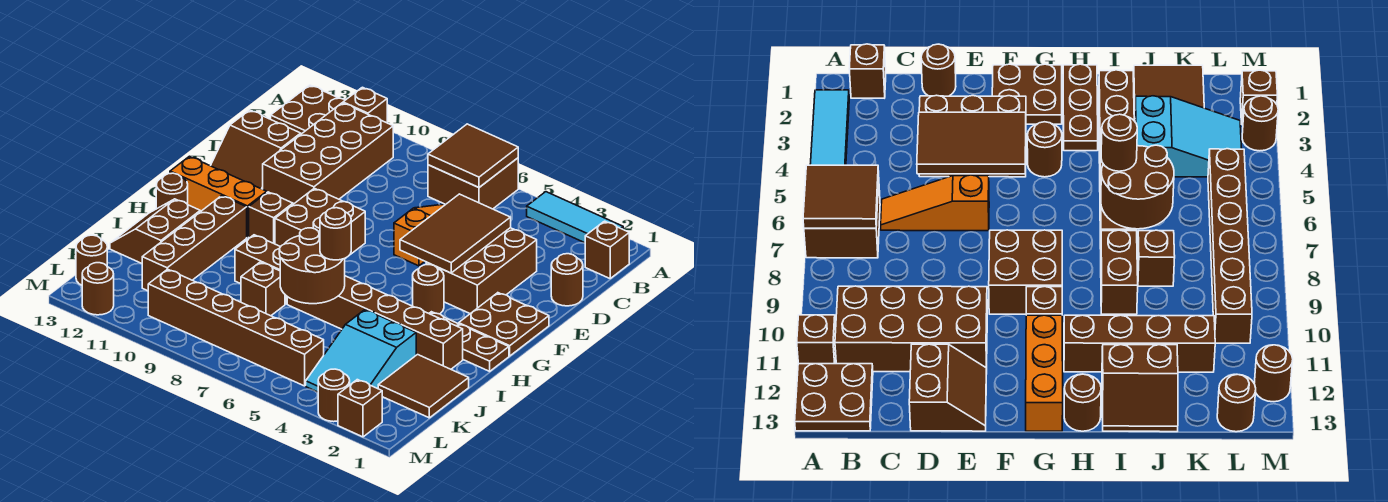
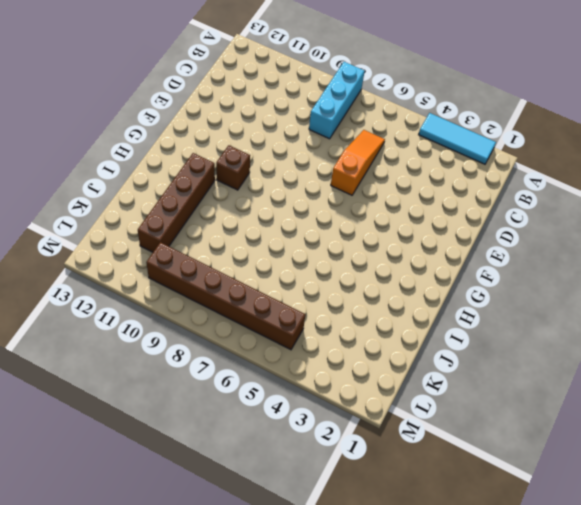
cyan brick A8:C8 level 1 -> none
none -> brown brick A6:B7 level 1
none -> brown brick A11 level 1
none -> brown plate A12:B13 level 1
none -> brown brick B1 level 1

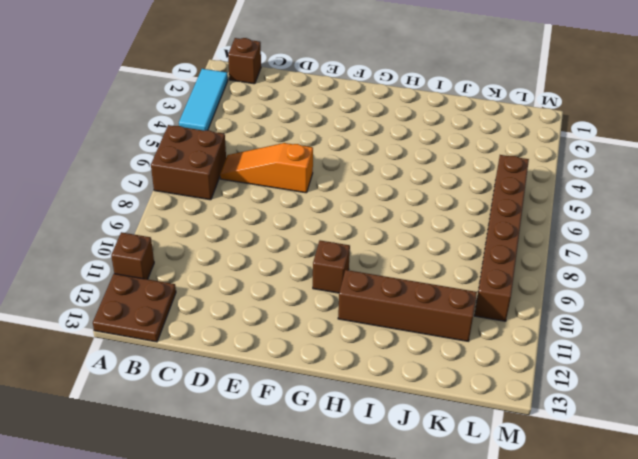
none -> brown brick B10:E11 level 1
none -> brown round brick D1 level 1
none -> brown brick D3:F4 level 1
none -> brown slope D12:E13 level 1 top D

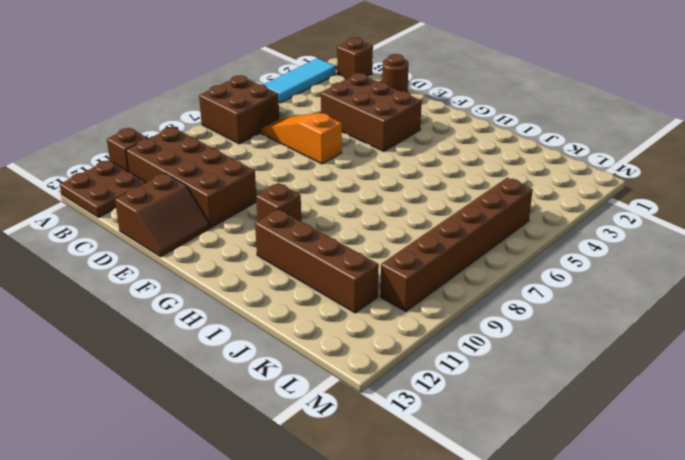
none -> brown plate F1:G2 level 1
none -> brown brick F8:G9 level 1
none -> brown round brick G4 level 1
none -> orange brick G11:G13 level 1

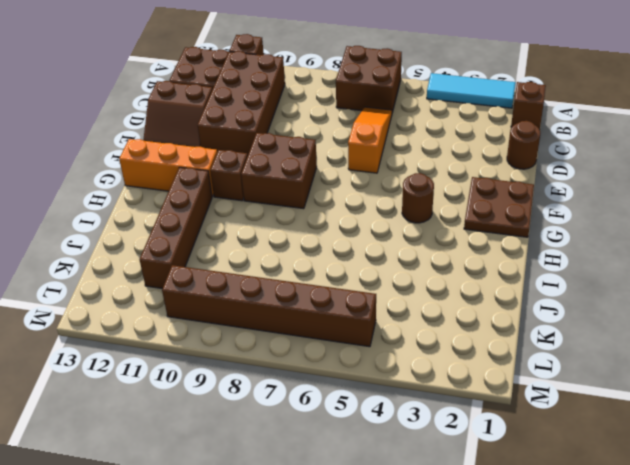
none -> brown brick D3:F4 level 1
none -> brown plate H1:H3 level 1
none -> brown round brick H13 level 1
none -> brown brick I2:I7 level 1

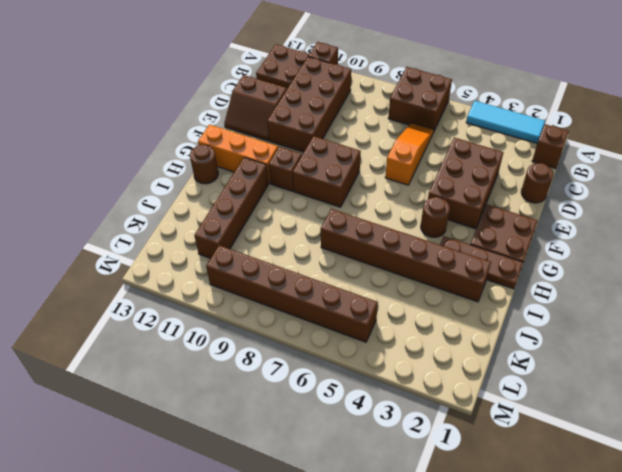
none -> brown brick I8:I9 level 1
none -> brown slope I12:J13 level 1 top 12
none -> brown tile J1:K2 level 1
none -> cyan slope J3:L4 level 1 top J

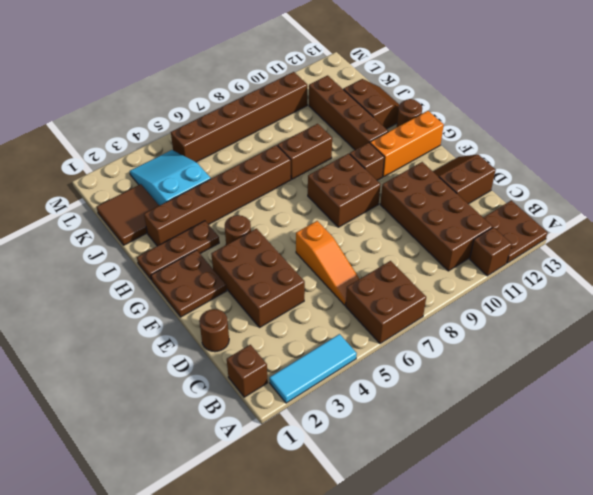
none -> brown brick J8 level 1
none -> brown round brick L13 level 1
none -> brown brick M2 level 1
none -> brown round brick M3 level 1

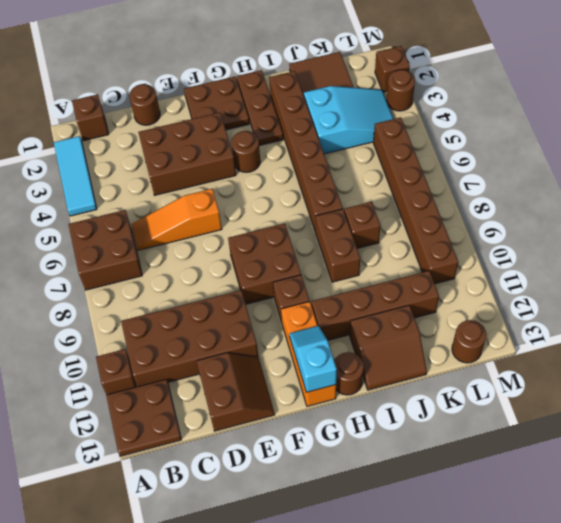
cyan slope G12:G13 level 2 top 13 -> none
none -> brown round brick M12 level 1
none -> brown tile A6:B7 level 2
none -> brown tile D4:F5 level 2
none -> brown round brick I6:J7 level 2

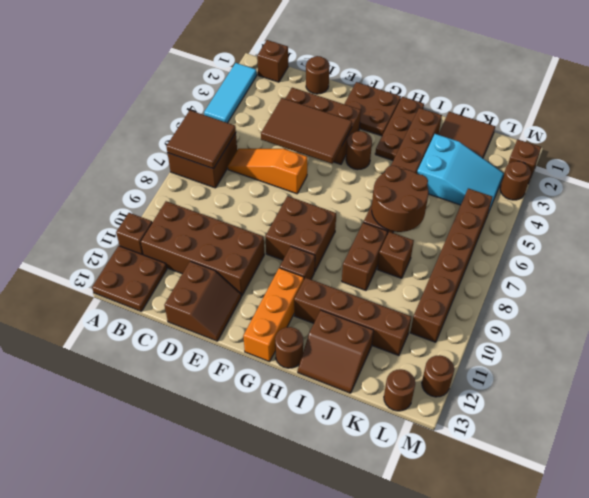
none -> brown round brick I6 level 3

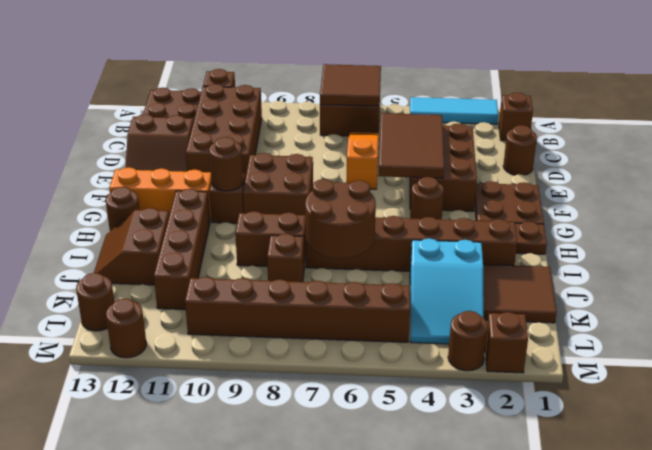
brown round brick G10 level 2 -> brown round brick I6 level 3

